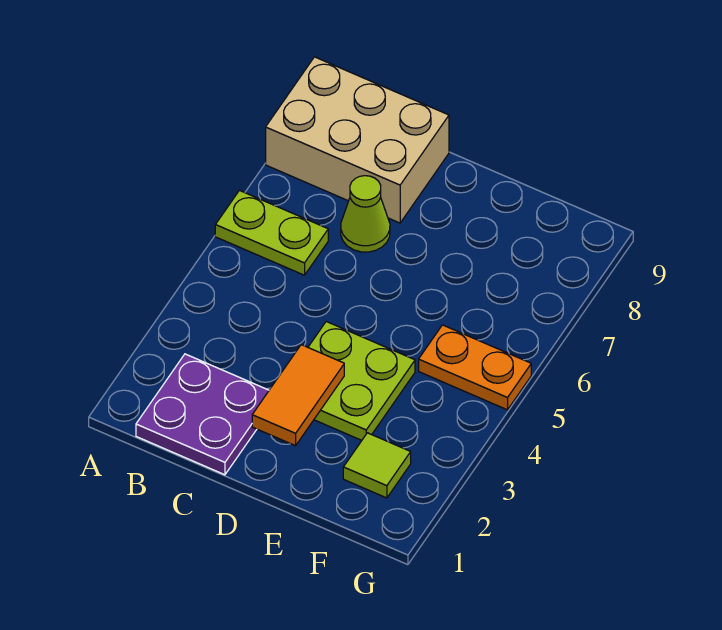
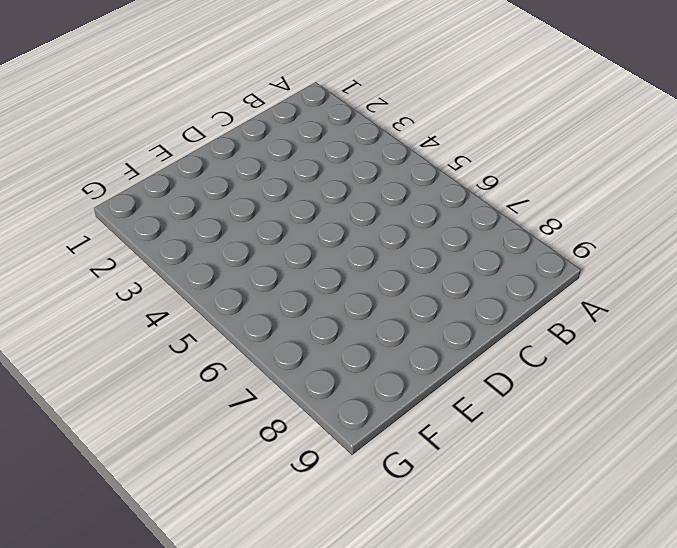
none -> lime plate A6:B6 level 1
none -> tan brick A8:C9 level 1

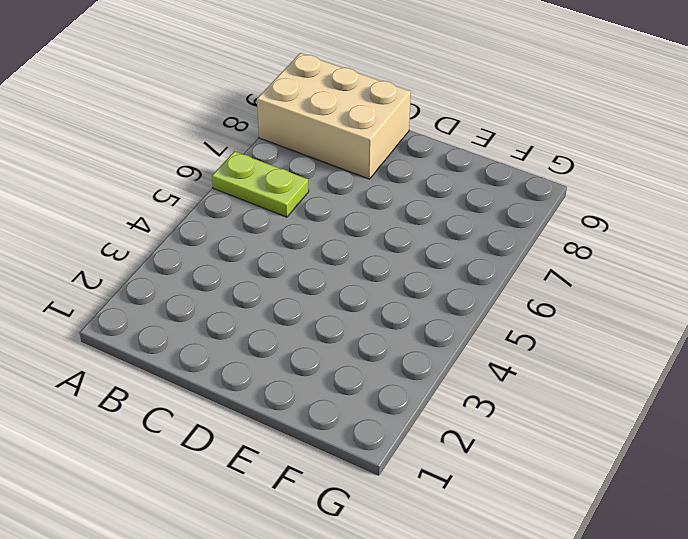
none -> purple plate B1:C2 level 1
none -> lime cone C7 level 1

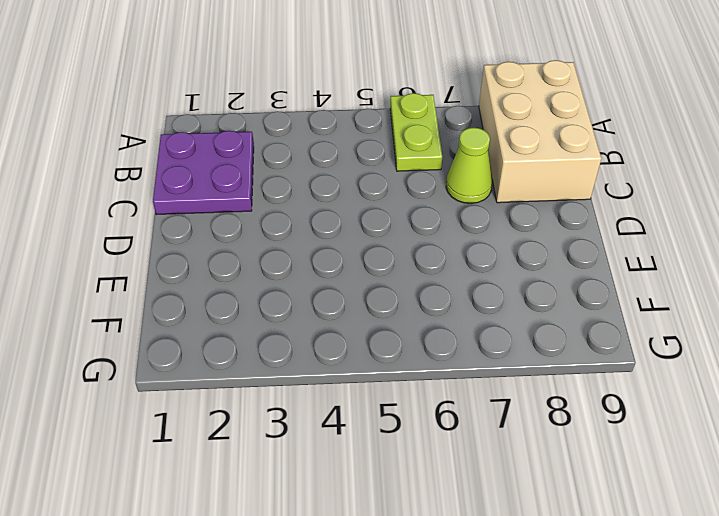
none -> lime plate D3:E4 level 1
none -> lime tile F2 level 1

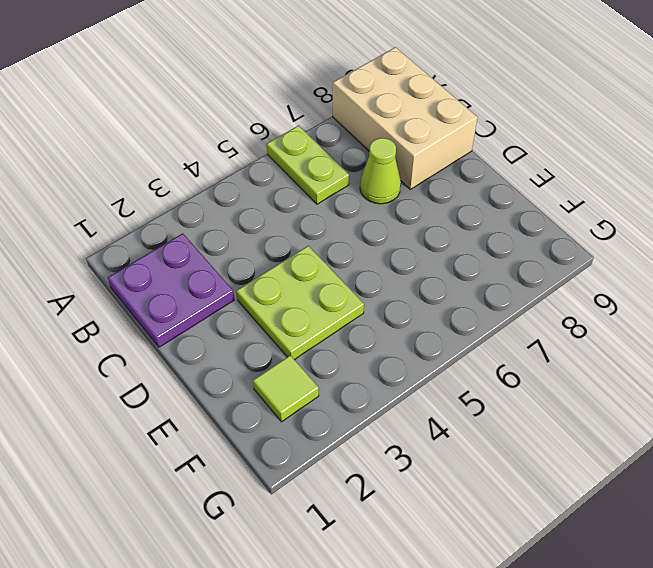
none -> orange plate F5:G5 level 1
none -> orange tile D2:D3 level 2

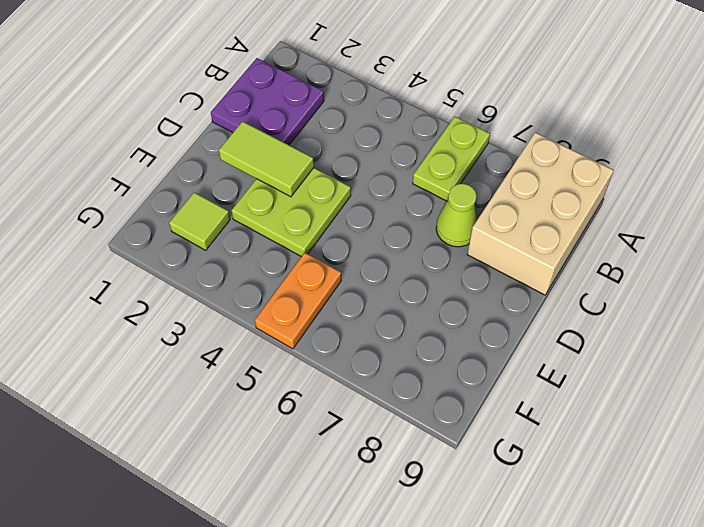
lime tile D2:D3 level 2 -> orange tile D2:D3 level 2

